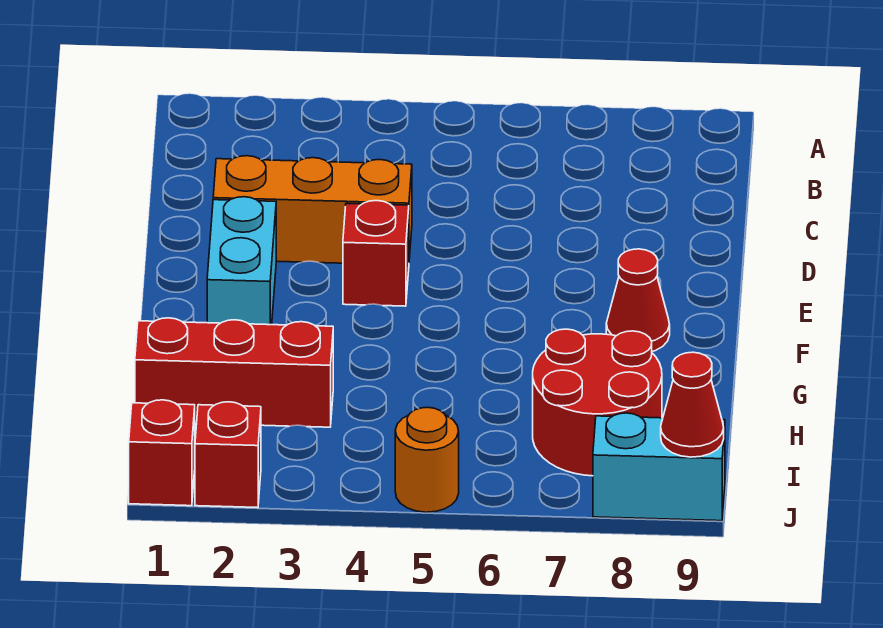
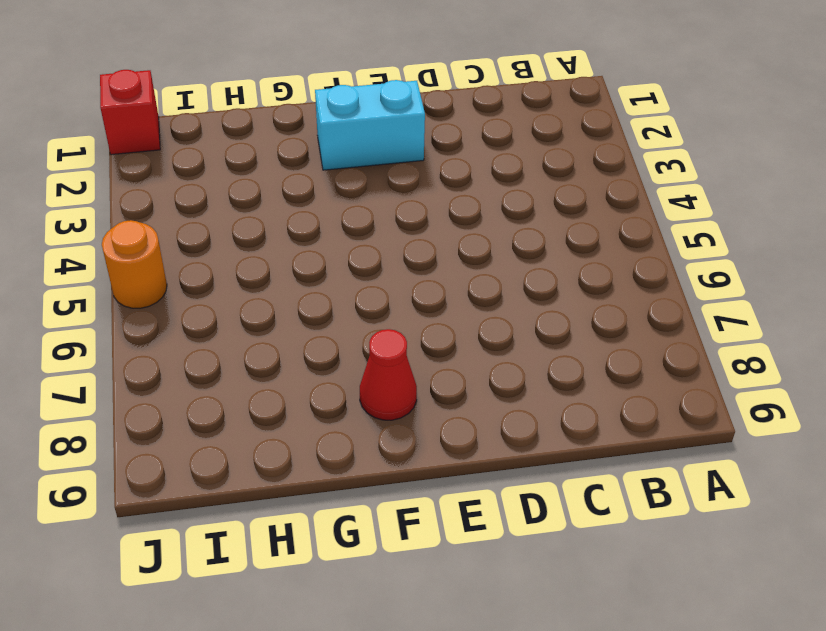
none -> orange brick D2:D4 level 1
none -> red brick E4 level 1

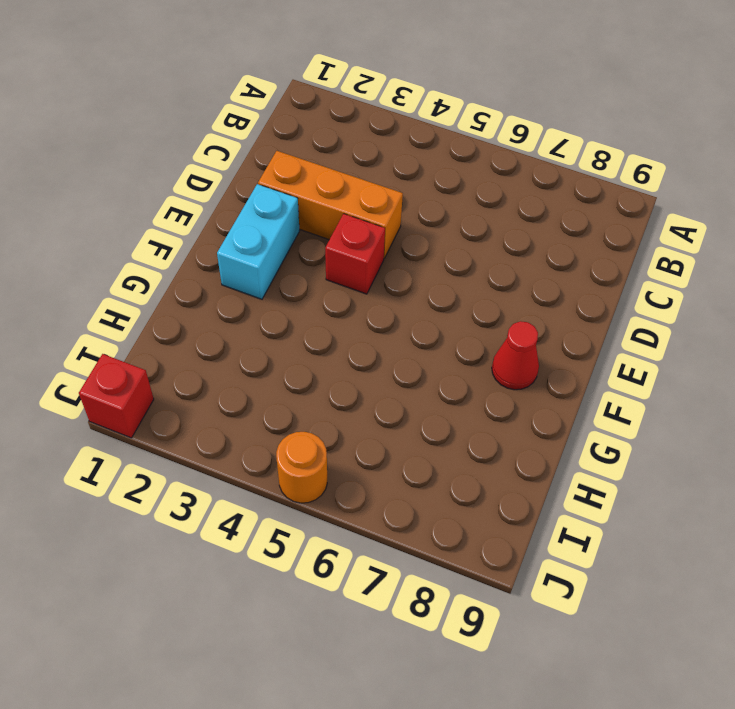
none -> red brick H1:H3 level 1
none -> red round brick H7:I8 level 1

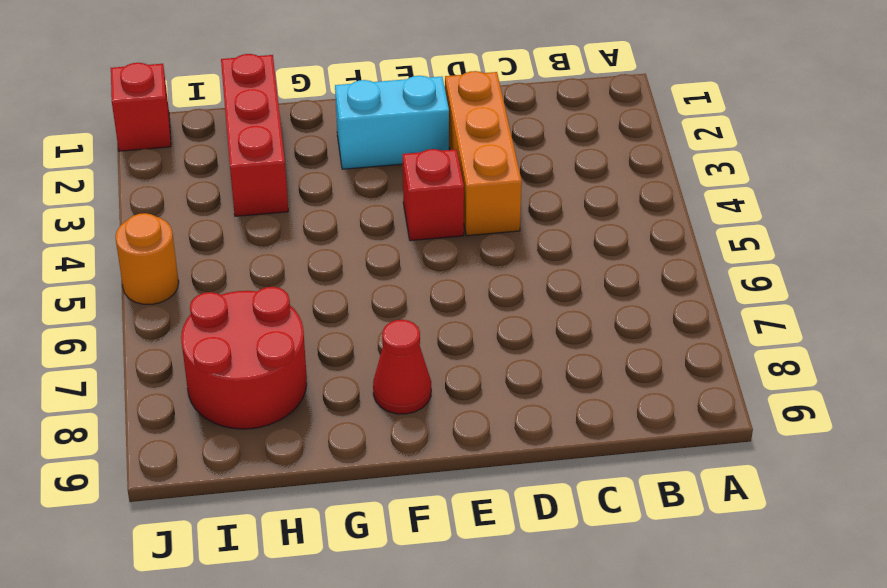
none -> red brick J2 level 1
none -> cyan brick J8:J9 level 1

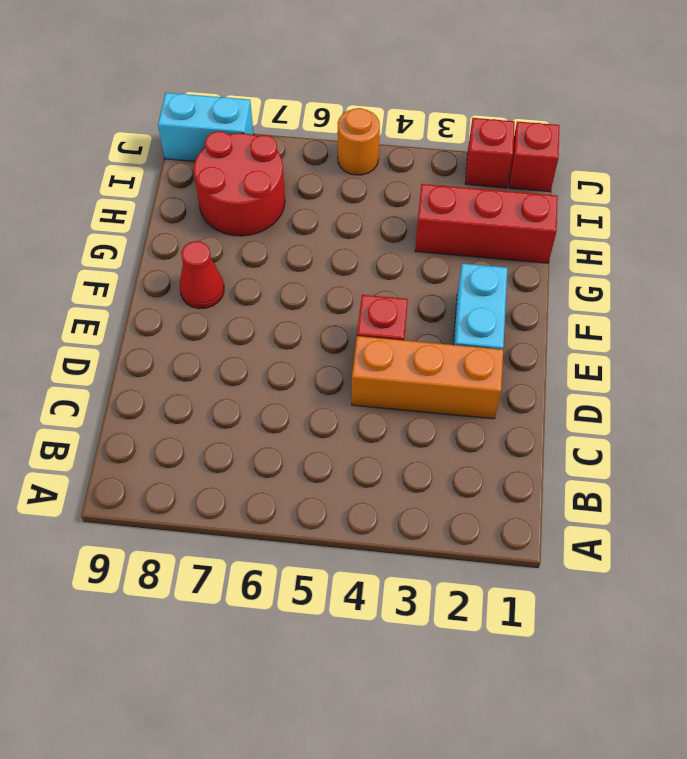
none -> red cone J9 level 2

